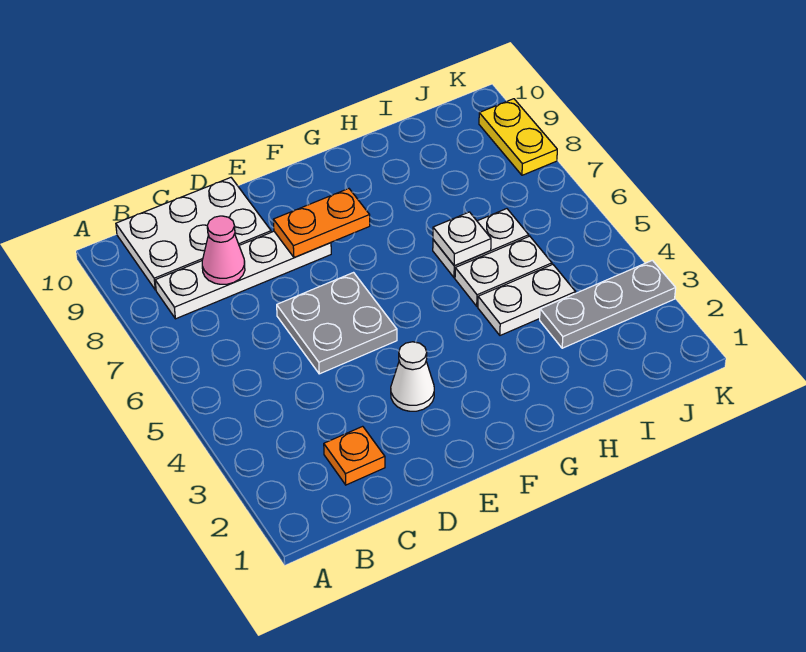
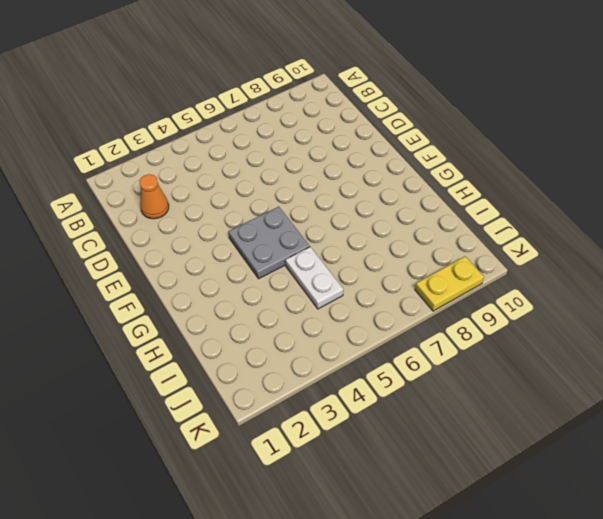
orange cone C2 level 1 -> orange plate C2 level 1
grey plate F4:G5 level 1 -> grey plate D5:E6 level 1
none -> white plate B8:E8 level 1
none -> white plate B9:D10 level 1
none -> white cone E3 level 1

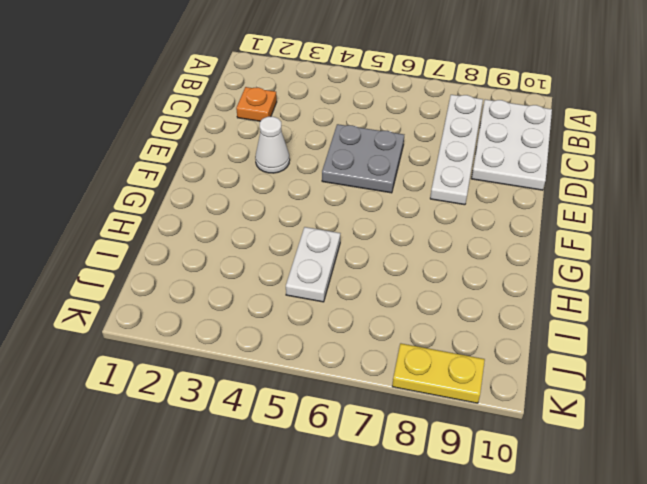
none -> white plate H4:I4 level 1
none -> white plate H6:I6 level 1
none -> grey plate I3:K3 level 1

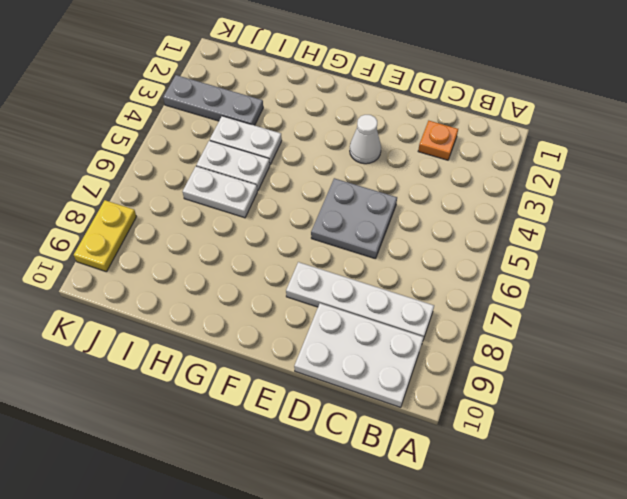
none -> pink cone C8 level 2
none -> orange plate E8:F8 level 2
none -> white plate H6 level 2

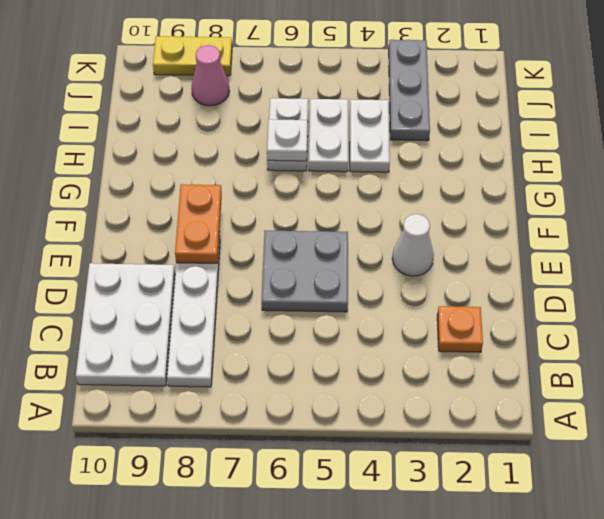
pink cone J8 level 1 -> pink cone C8 level 2

